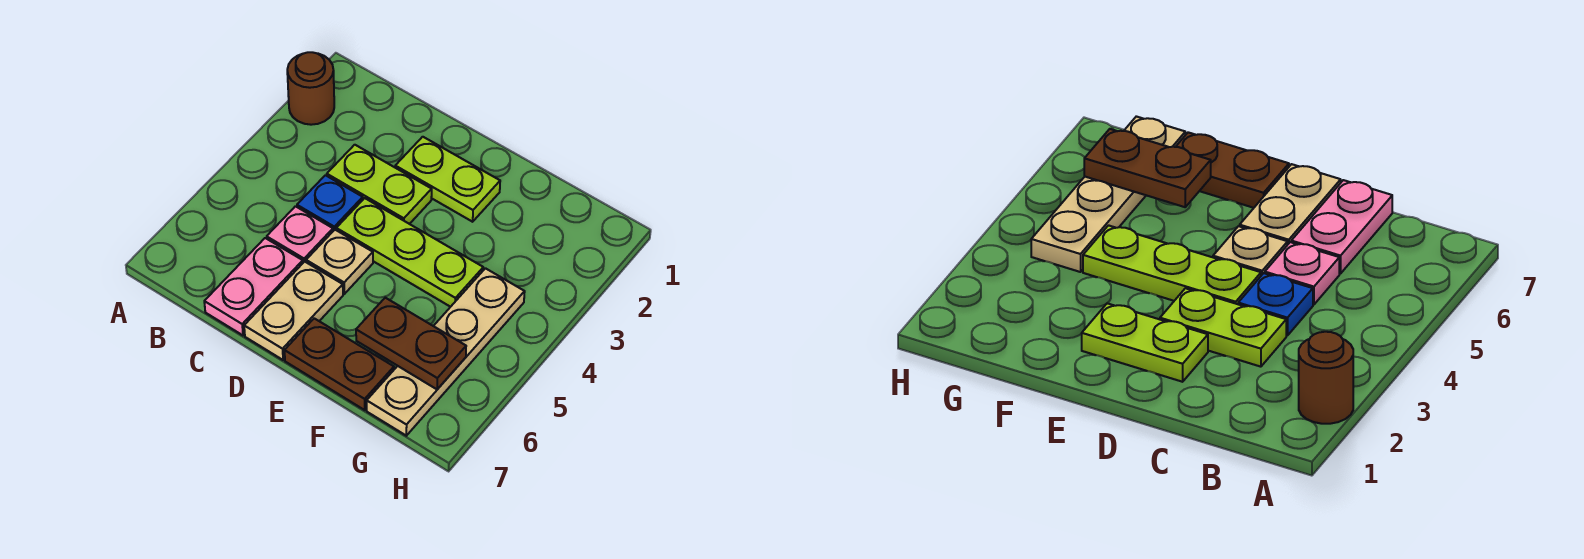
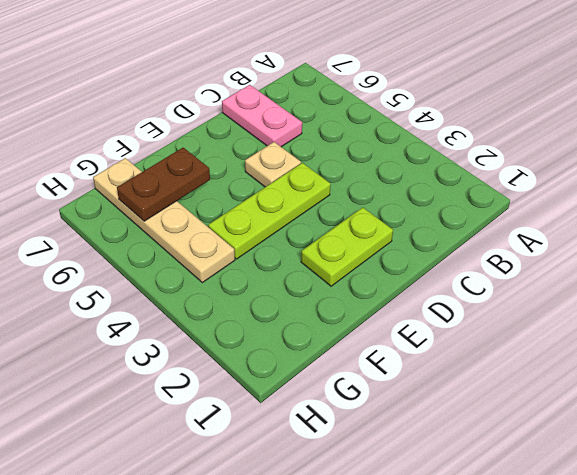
none -> brown round brick A2 level 1
none -> lime plate C3:D3 level 1
none -> blue plate C4 level 1

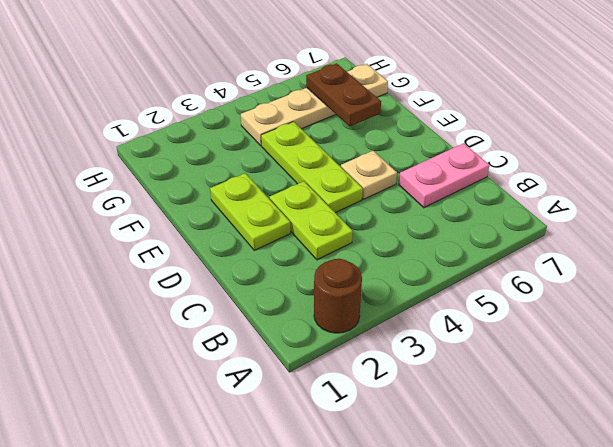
none -> blue plate C4 level 1
none -> pink plate C5 level 1
none -> tan plate D6:D7 level 1

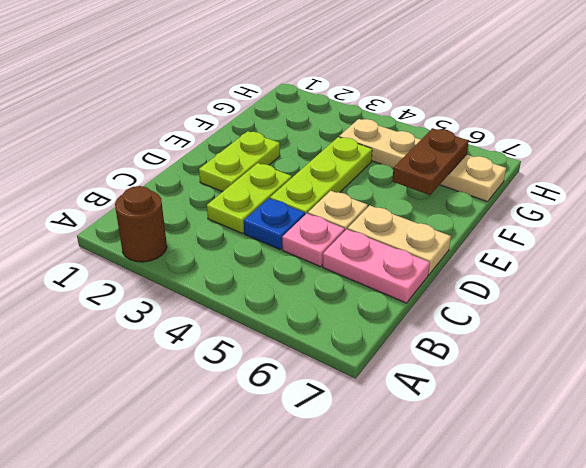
none -> brown plate E7:F7 level 1

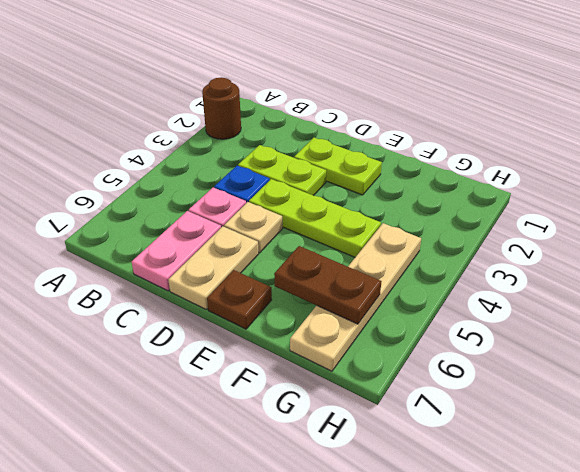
brown plate E7 level 1 -> brown plate E7:F7 level 1

